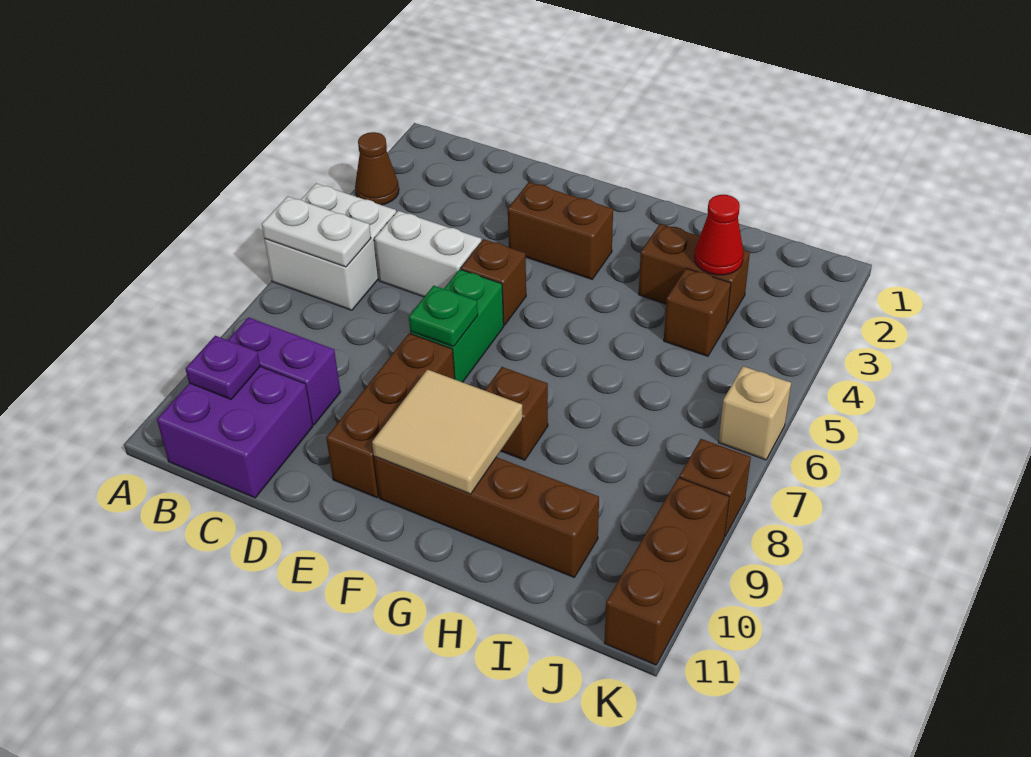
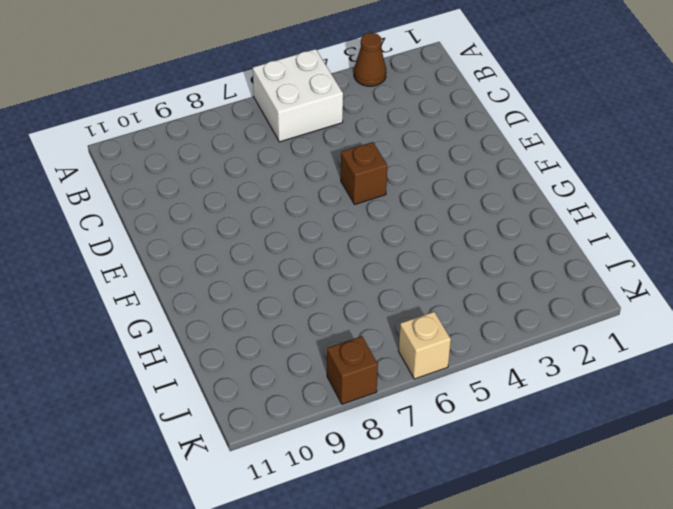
none -> purple brick B9:C9 level 1
none -> purple brick B10:C11 level 1
none -> white brick C5:D5 level 1

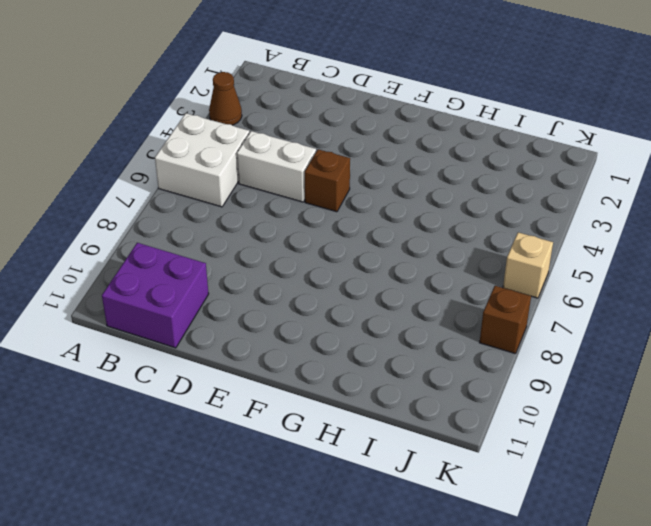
none -> purple brick B9:C9 level 1
none -> brown brick E3:F3 level 1
none -> green brick E6:E7 level 1

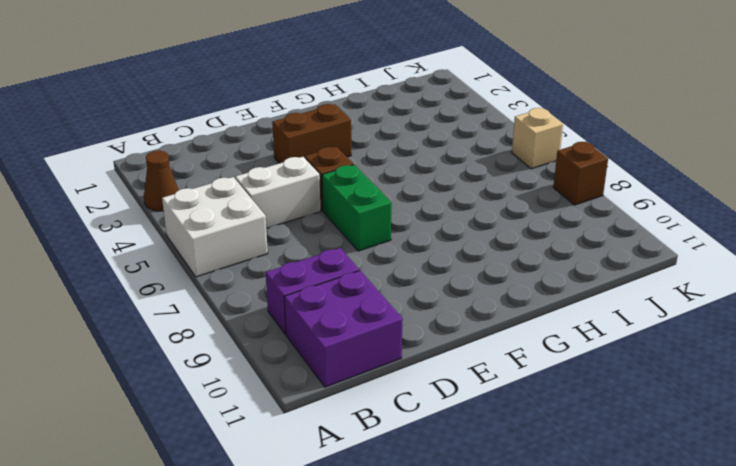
none -> brown brick E8:E10 level 1
none -> brown brick F10:I10 level 1
none -> brown brick G8 level 1

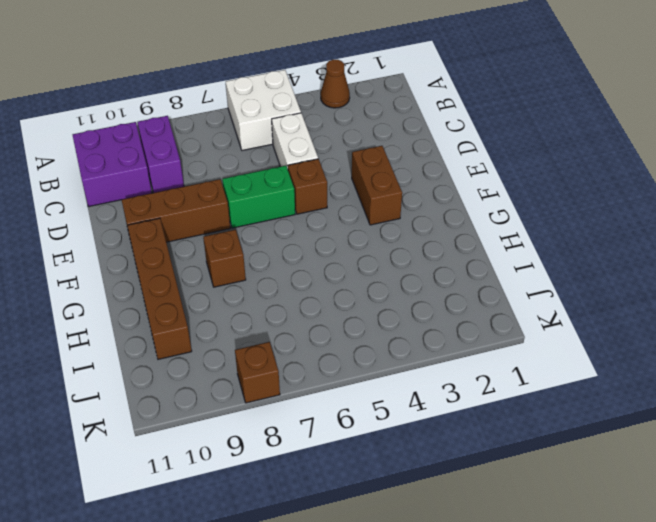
none -> brown brick H3:I3 level 1
none -> brown brick I4 level 1
none -> tan brick K6 level 1

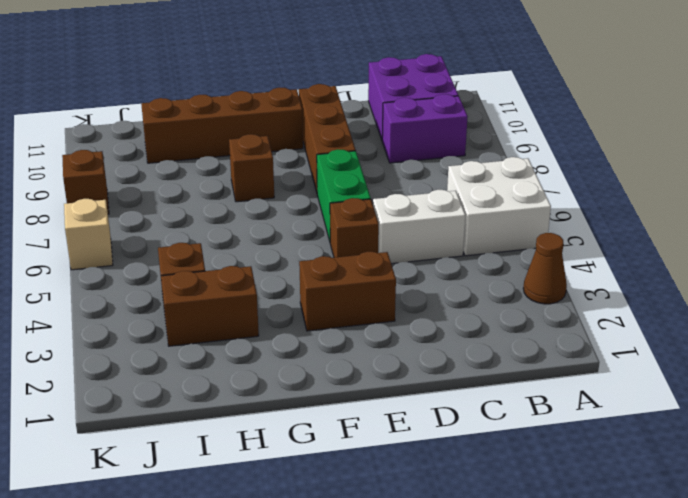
none -> brown brick K9:K11 level 1
none -> white plate A6:B6 level 2
none -> purple plate B10 level 2

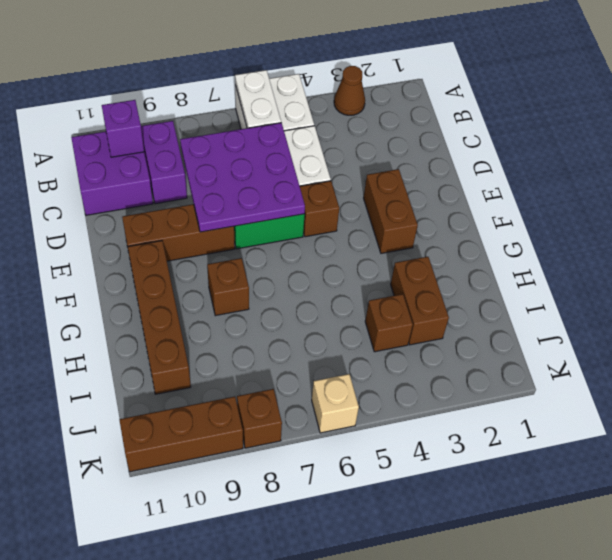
purple brick B10 level 2 -> purple plate B10 level 2
purple plate C6:E8 level 2 -> green plate E7 level 2
none -> tan tile F9:G10 level 2
none -> red cone I3 level 2

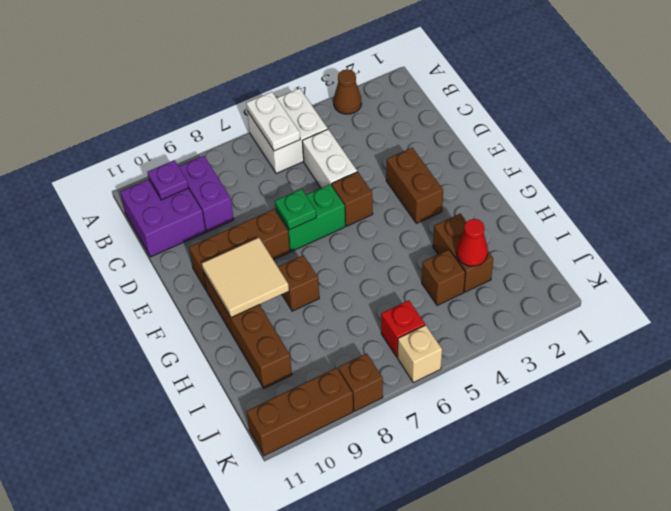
red brick J6 level 1 -> none

